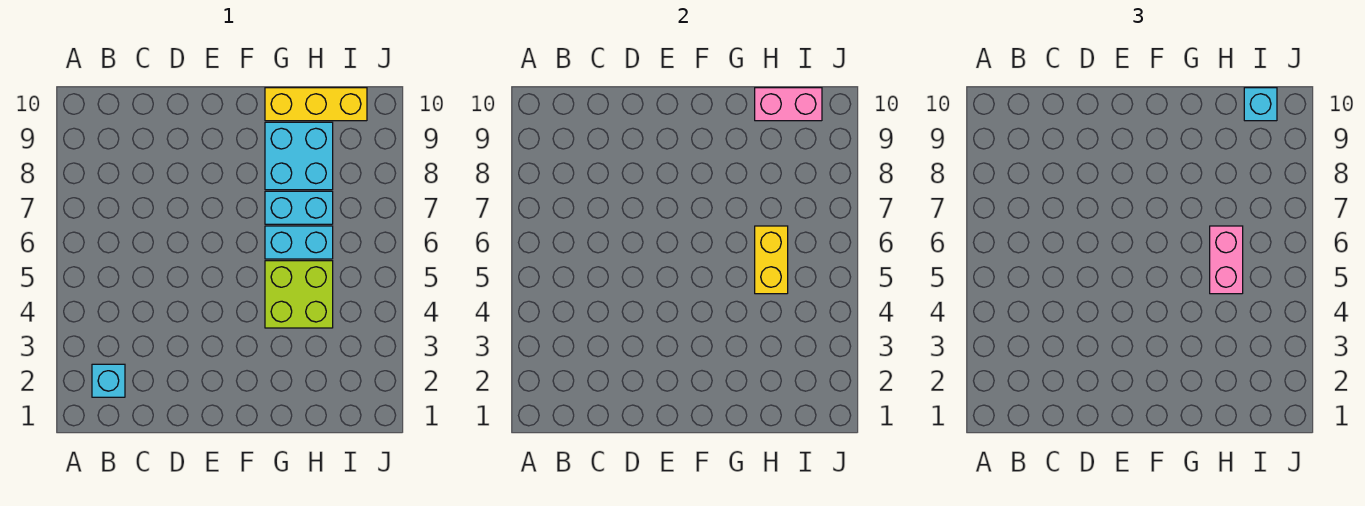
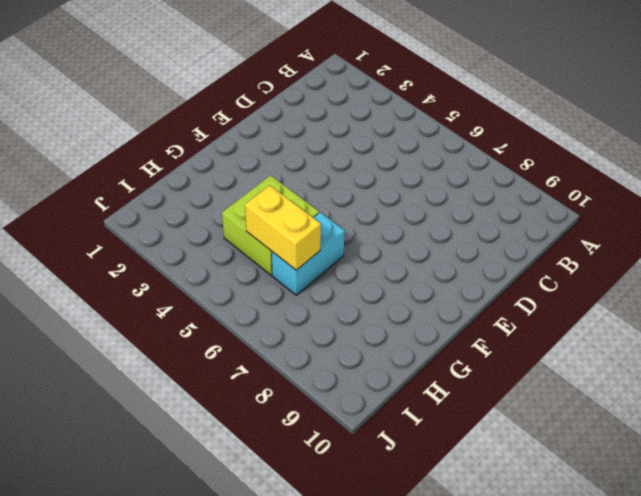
none -> cyan brick B2 level 1
none -> cyan brick G7:H7 level 1

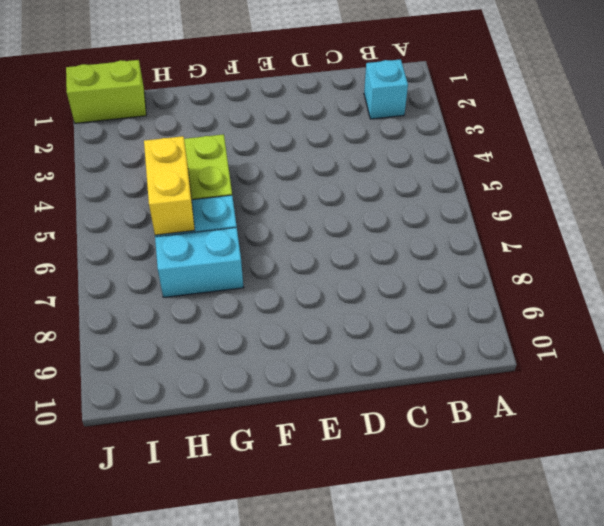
lime brick I1:J1 level 1 -> none
none -> cyan brick G8:H9 level 1
none -> yellow brick G10:I10 level 1

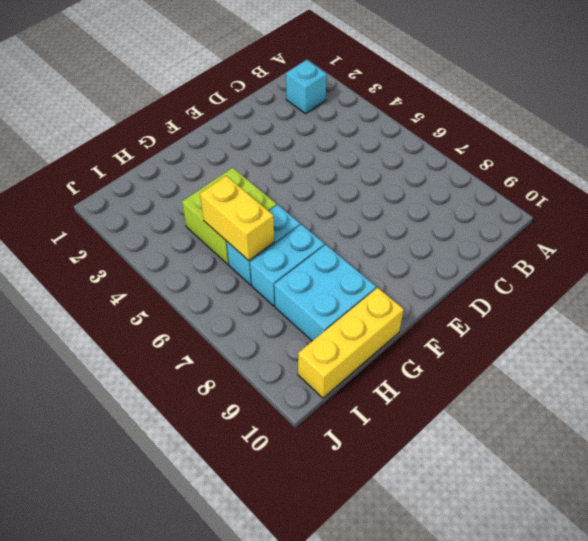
none -> pink brick H10:I10 level 2
none -> pink brick H5:H6 level 3

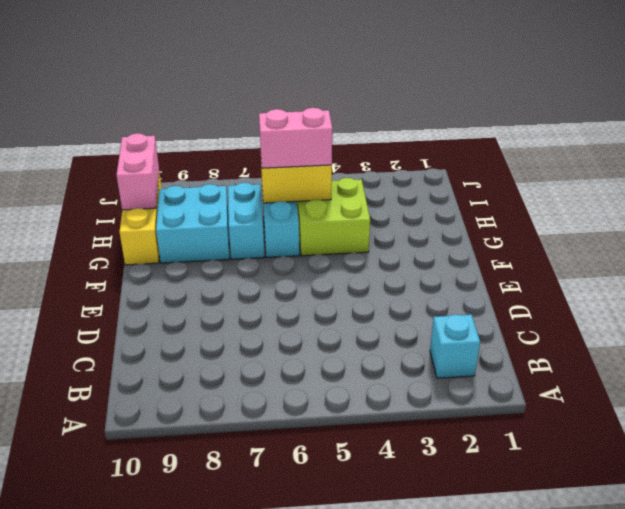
none -> cyan brick I10 level 3

